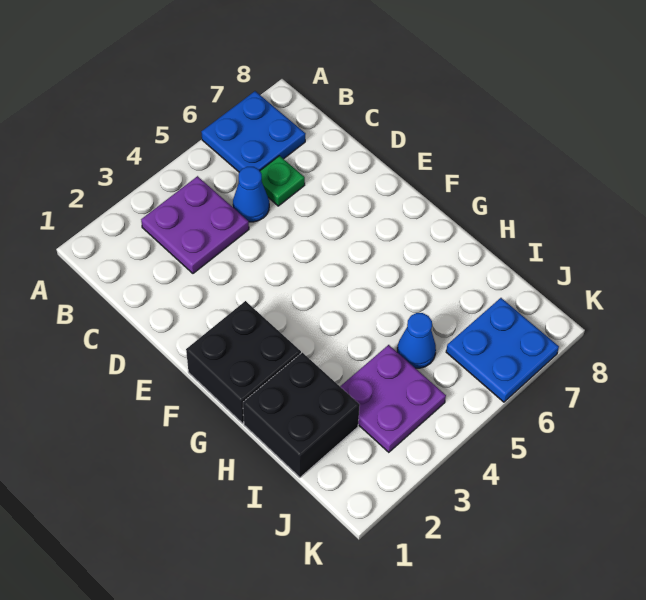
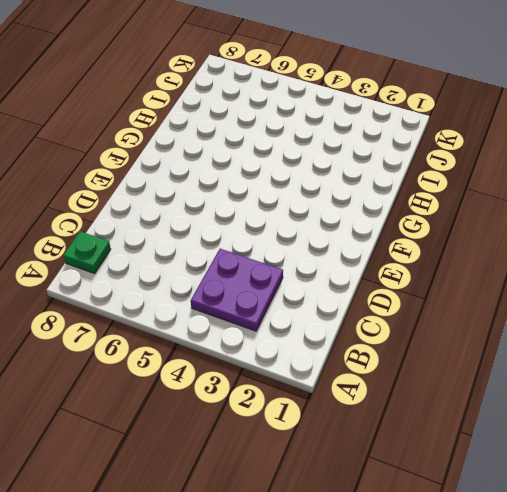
green plate B8 level 1 -> green plate C6 level 1
none -> blue plate A6:B7 level 1
none -> blue cone C5 level 1

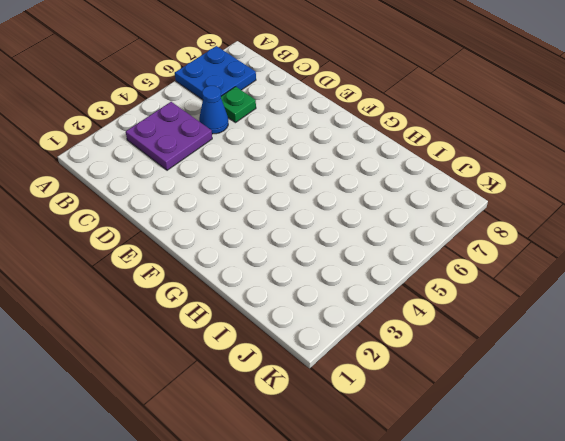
none -> black brick F1:G2 level 1
none -> black brick H1:I2 level 1

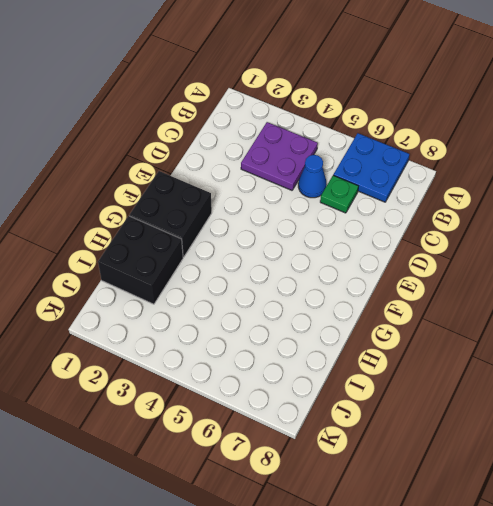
none -> purple plate I3:J4 level 1
none -> blue cone I5 level 1

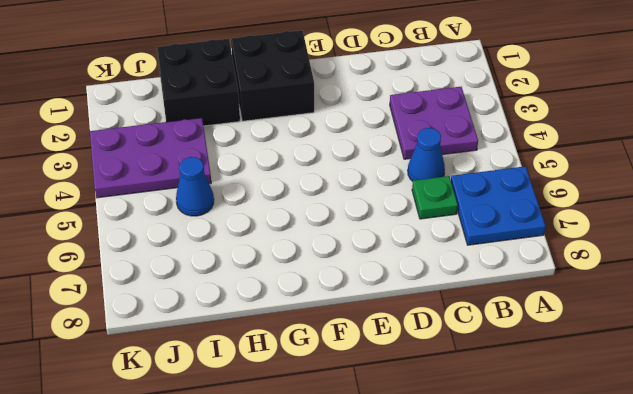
purple plate I3:K4 level 1 -> purple plate I3:J4 level 1
none -> blue plate J6:K7 level 1

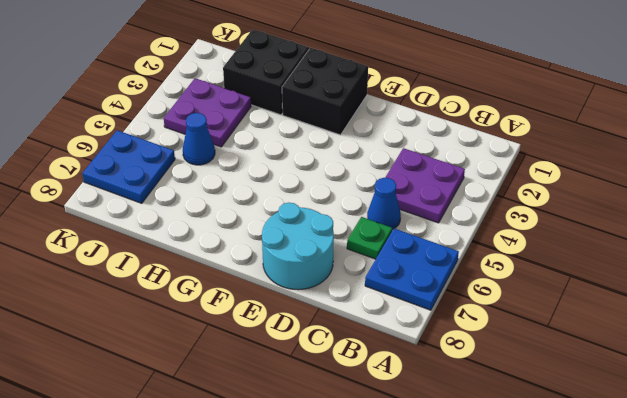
cyan round brick D7:E8 level 1 -> none

